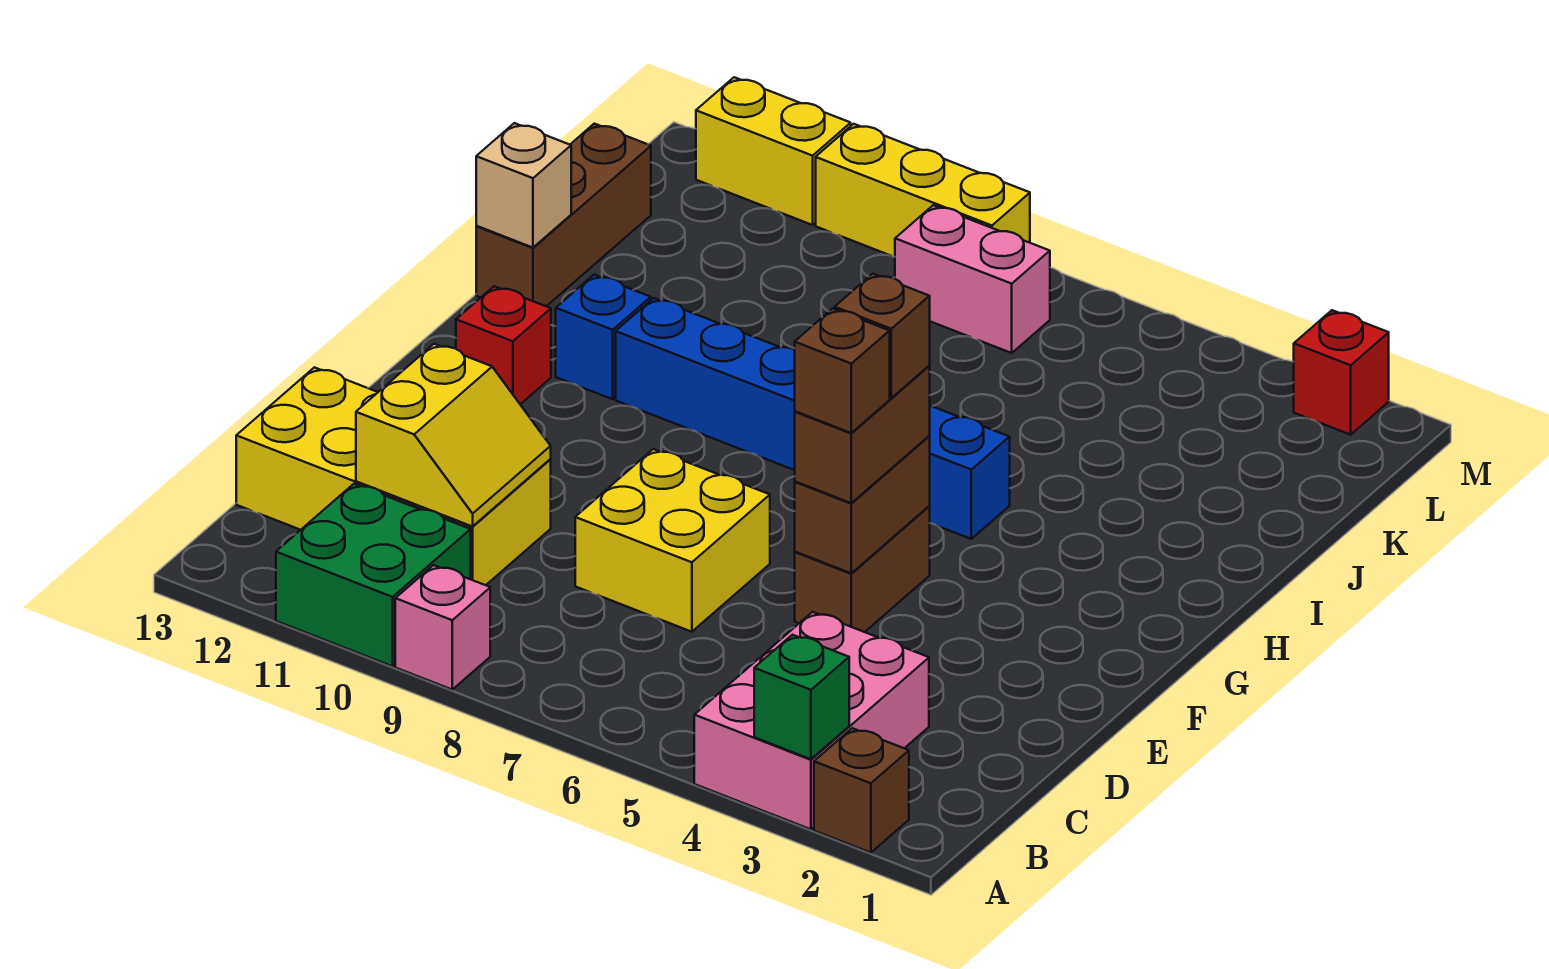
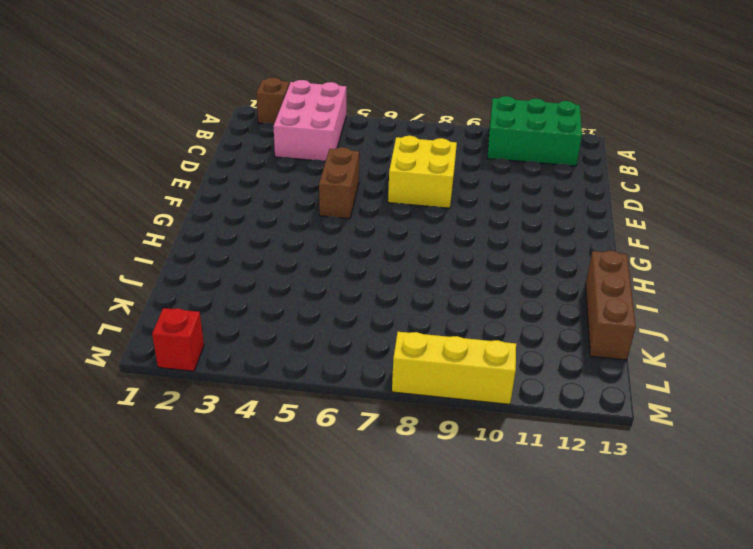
green brick A10:B12 level 1 -> green brick A10:B11 level 1
none -> pink brick A9 level 1
none -> yellow brick C10:D13 level 1
none -> red brick G12 level 1

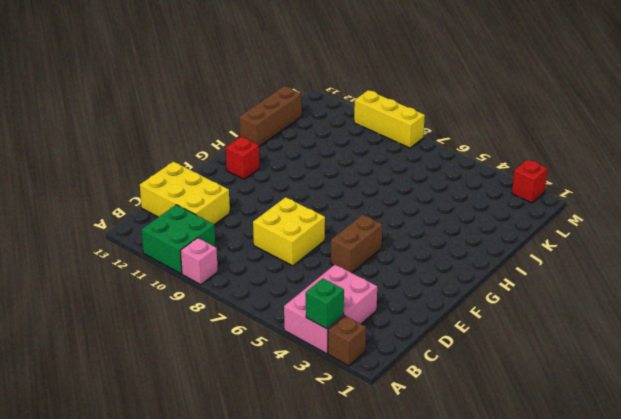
yellow brick C11:D13 level 1 -> yellow brick C10:D13 level 1
none -> blue brick H5:H10 level 1
none -> blue brick H11 level 1
none -> pink brick L7:L8 level 1

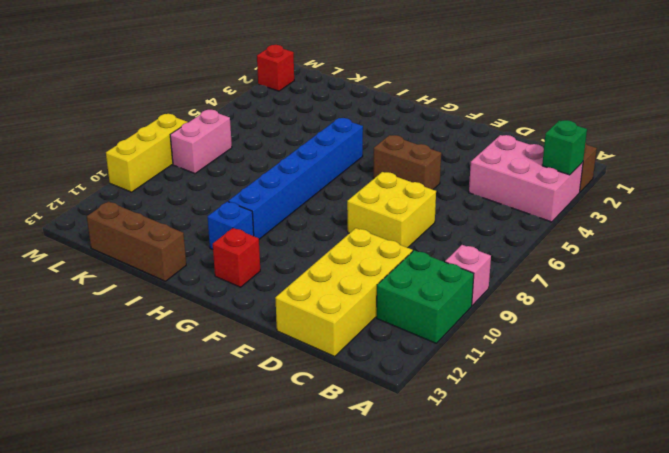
none -> yellow brick M11:M12 level 1
none -> yellow slope C10:D11 level 2 top 11
none -> brown brick E5:F5 level 2

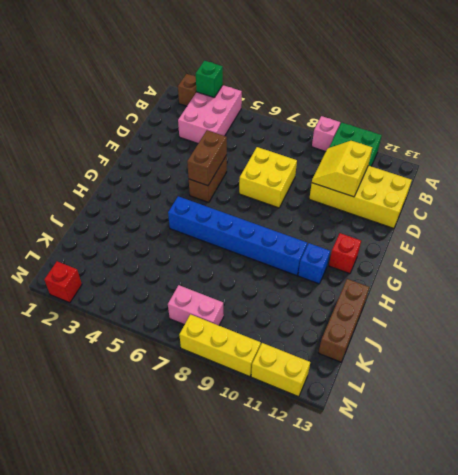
none -> tan brick I13 level 2
none -> brown brick E5:F5 level 3
none -> brown brick E5 level 4

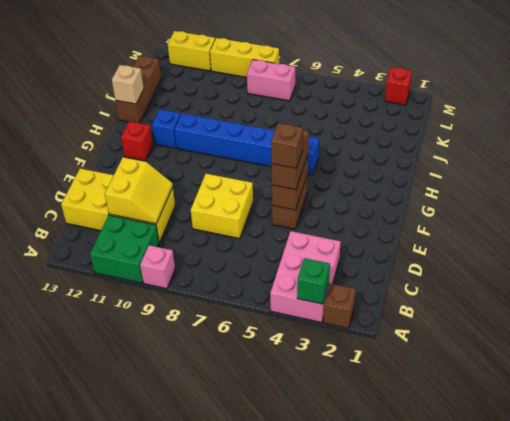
none -> brown brick F5 level 4

